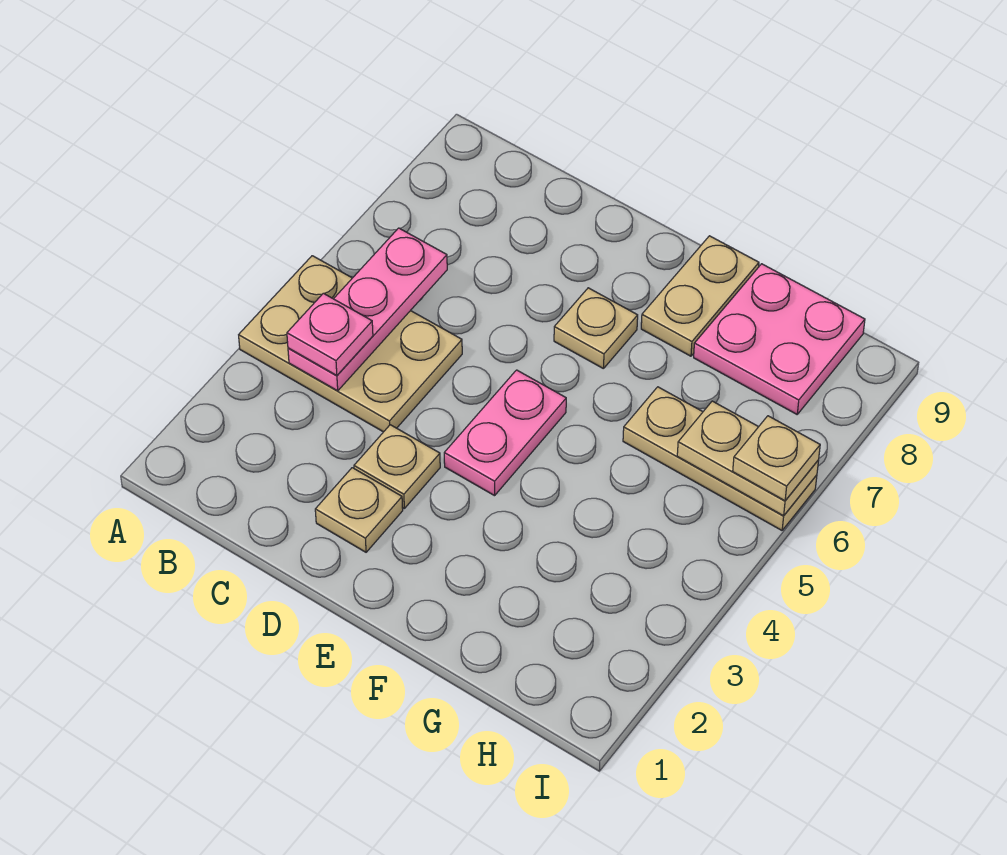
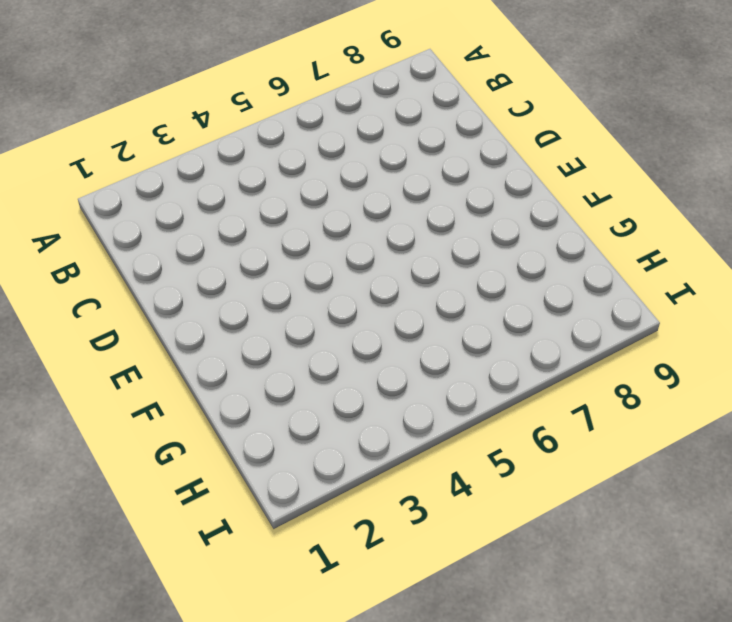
none -> tan plate A4:C5 level 1
none -> tan plate D2 level 1
none -> tan plate D3 level 1

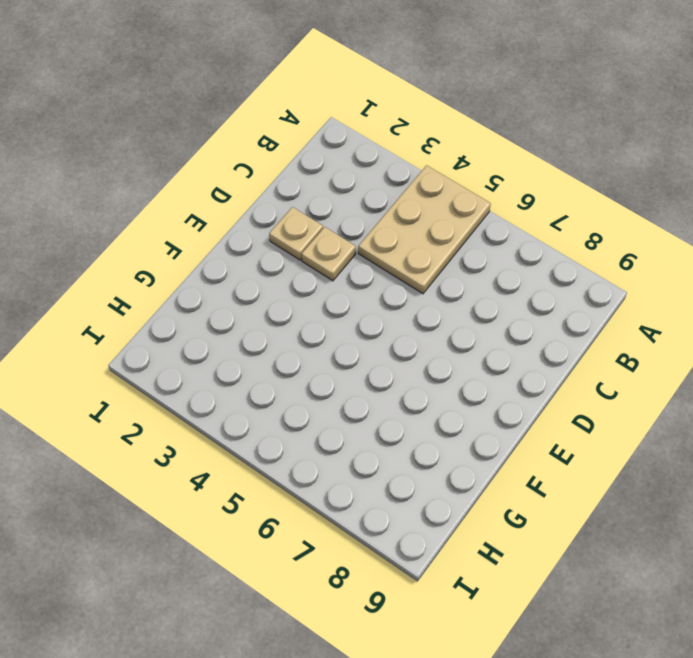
none -> pink plate E4:E5 level 1
none -> tan plate E7 level 1
none -> tan plate F8:F9 level 1

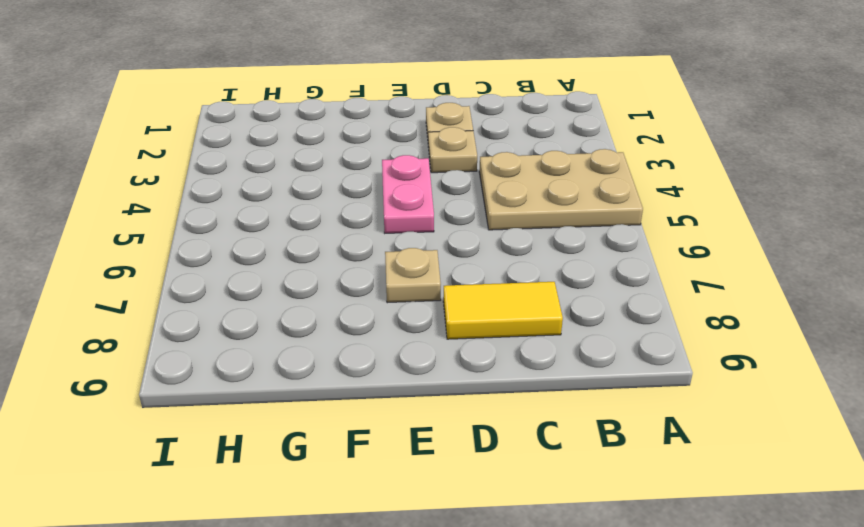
yellow tile C8:D8 level 1 -> none
none -> tan plate F8:F9 level 1
none -> tan plate G6:I6 level 1
none -> pink plate G8:H9 level 1

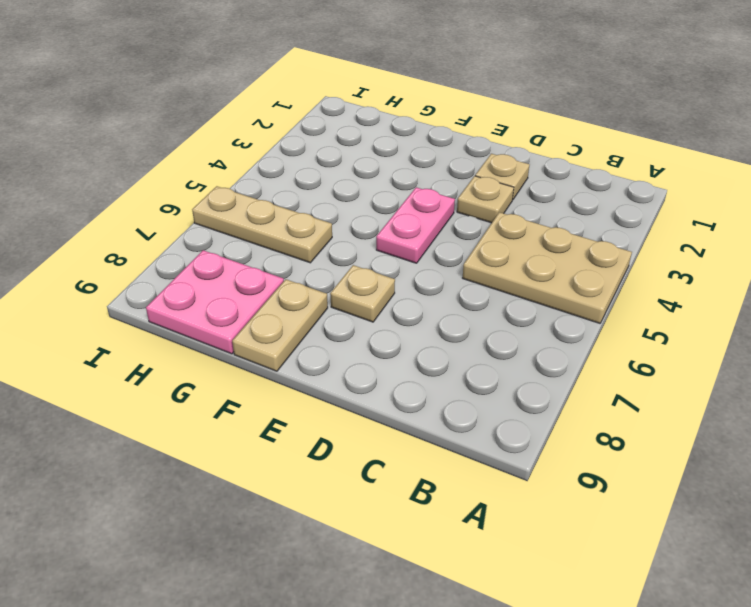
none -> pink plate B4:B6 level 2
none -> tan plate H6:I6 level 2
none -> pink plate B4 level 3

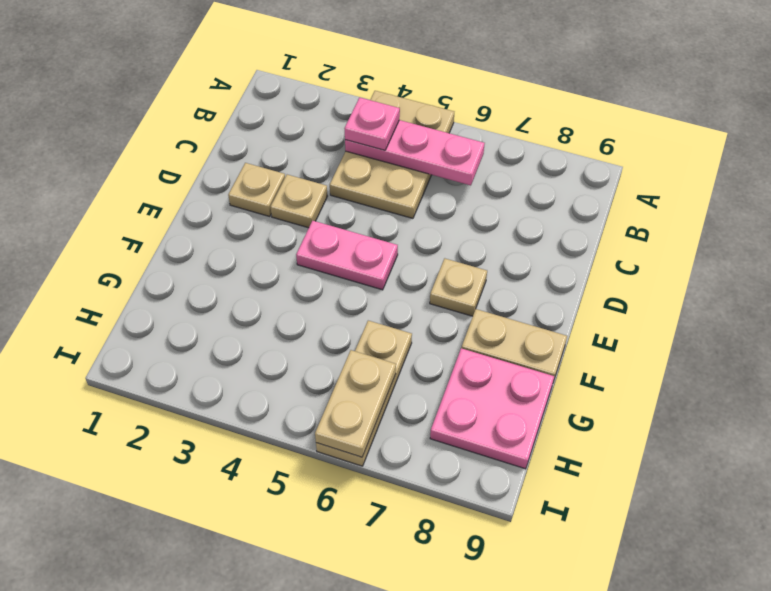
none -> tan plate I6 level 3

